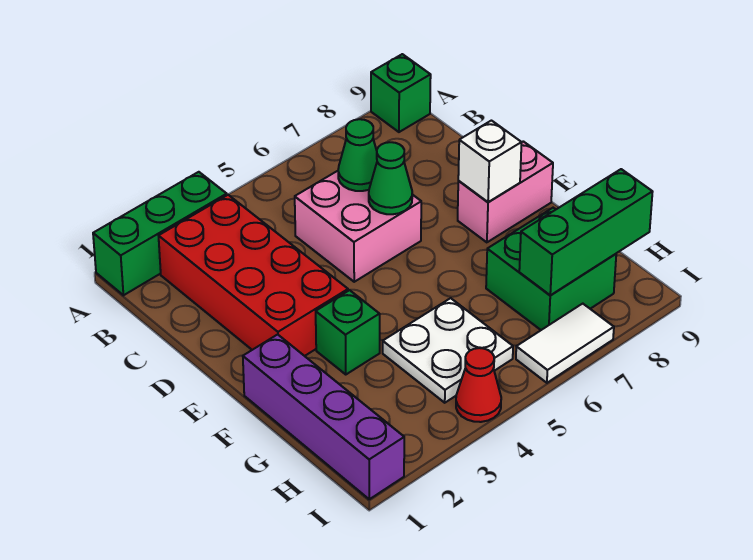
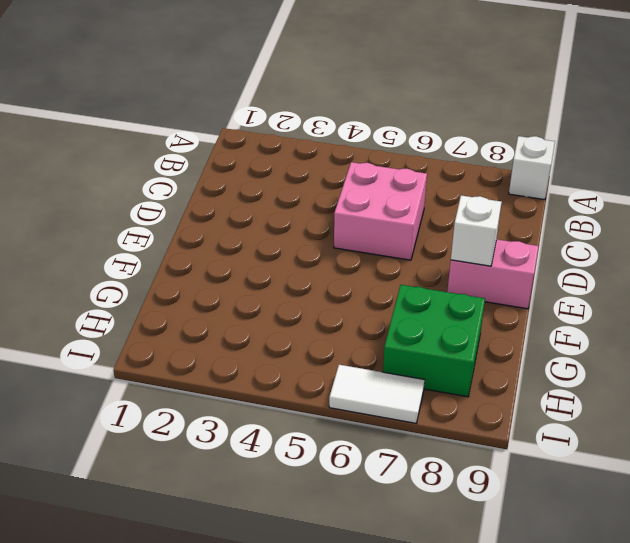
white brick A9 level 1 -> green brick A9 level 1
none -> green brick A1:A3 level 1
none -> red brick B2:E3 level 1
none -> purple brick F1:I1 level 1

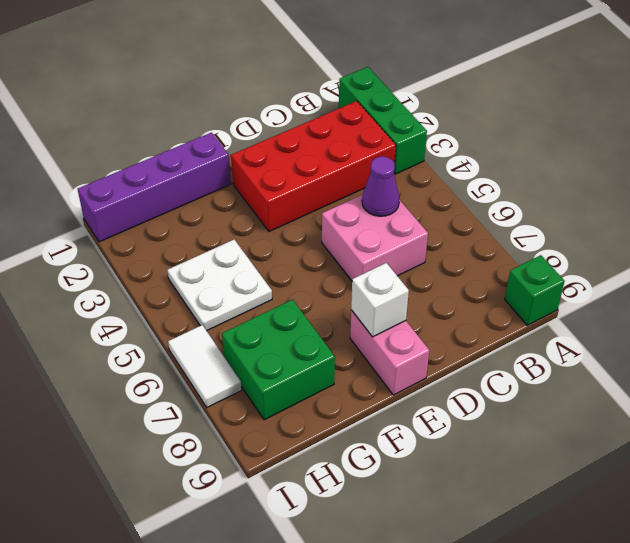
purple cone C5 level 2 -> none
none -> green brick F3 level 1
none -> red cone I4 level 1
none -> green cone C6 level 2

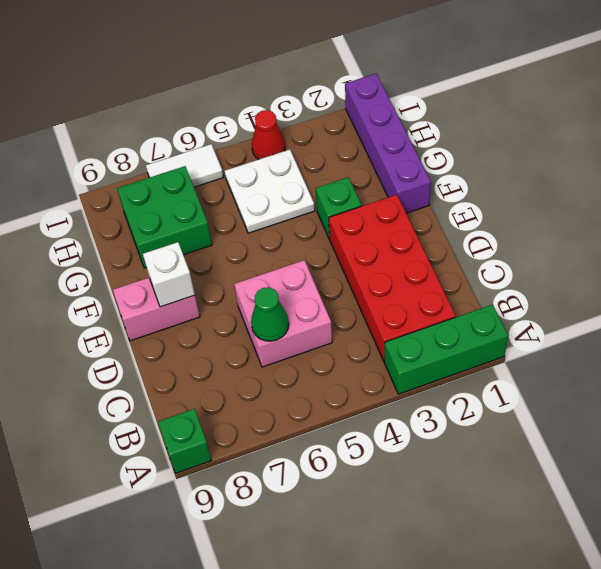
none -> green cone D6 level 2
none -> green brick H7:H9 level 2

